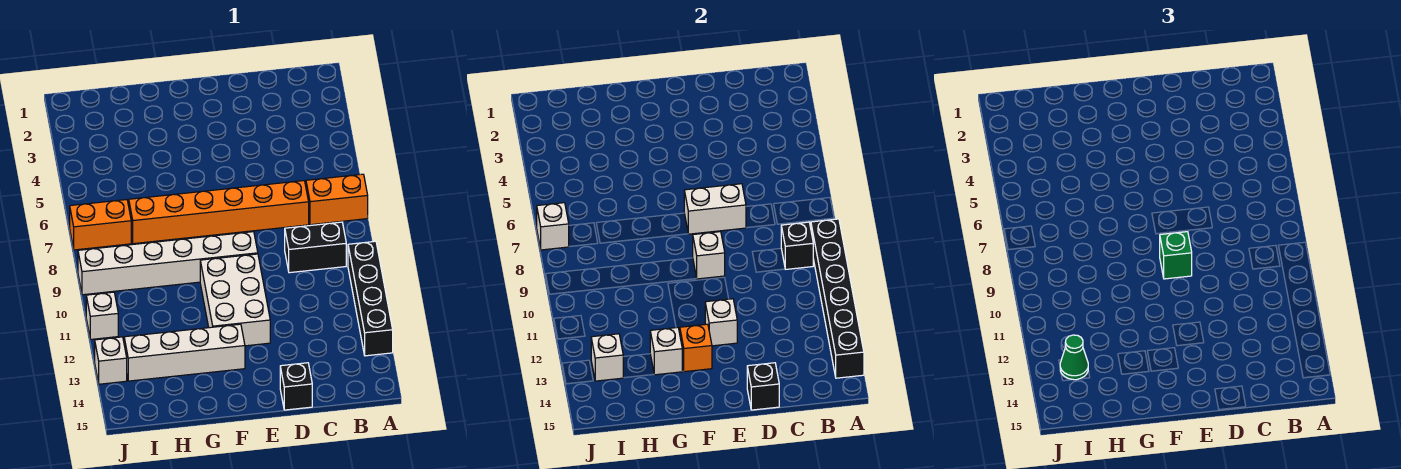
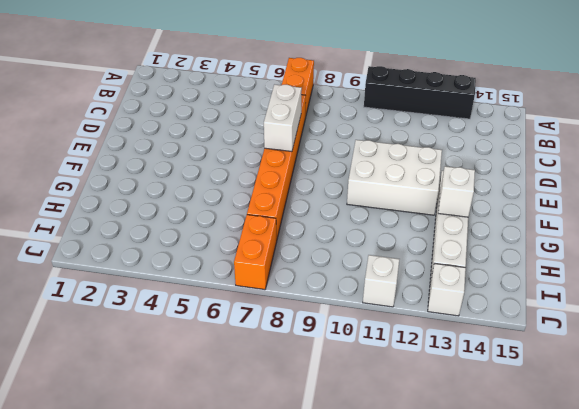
none -> black brick B9:C9 level 1
none -> black brick D15 level 1
none -> white brick E9:J9 level 1

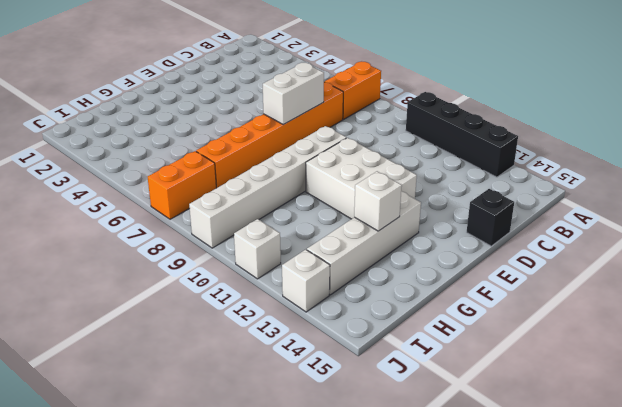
none -> black brick B9:C9 level 1
none -> black brick A9:A14 level 2
none -> black brick B9 level 2

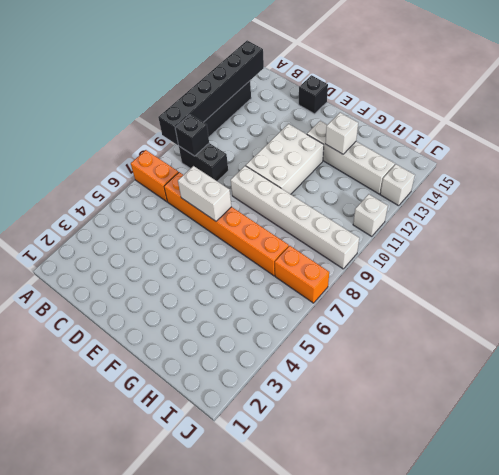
none -> black brick D15 level 2
none -> white brick E9 level 2
none -> white brick E12 level 2

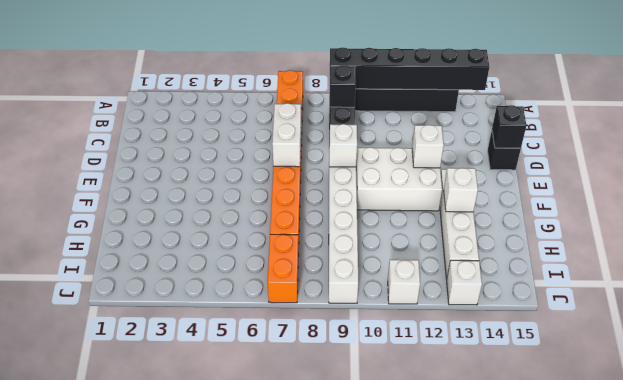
none -> orange brick F13 level 2
none -> white brick I13 level 2
none -> white brick J7 level 2

